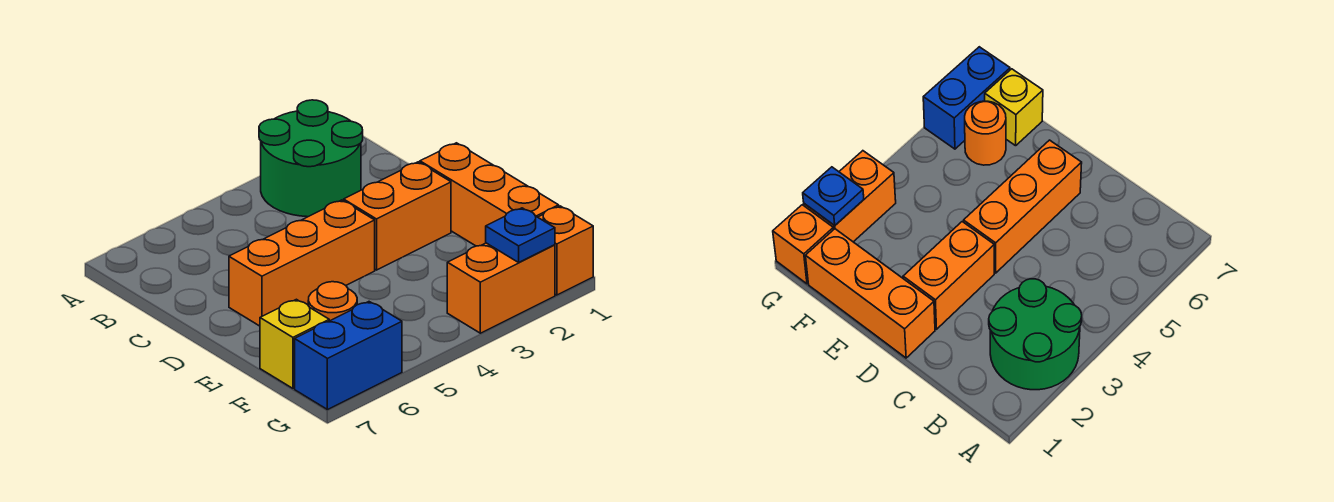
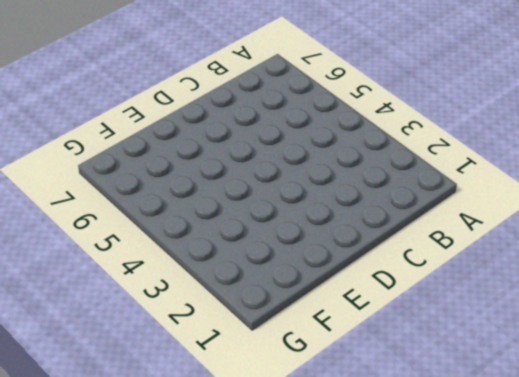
none -> green round brick A2:B3 level 1
none -> orange brick D1:F1 level 1

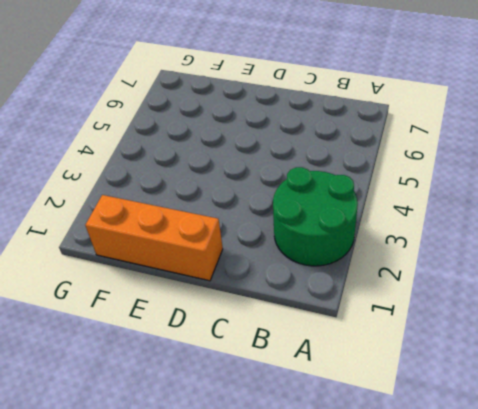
none -> orange brick D2:D3 level 1
none -> orange brick D4:D6 level 1

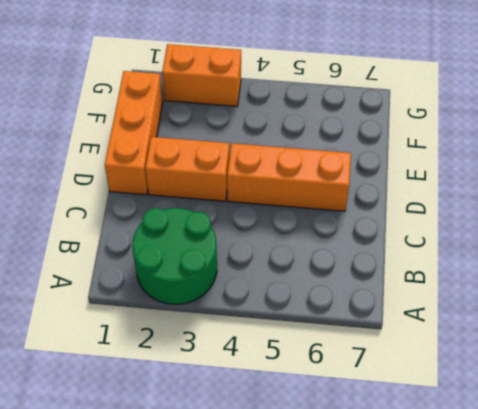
none -> orange round brick F6 level 1
none -> yellow brick F7 level 1

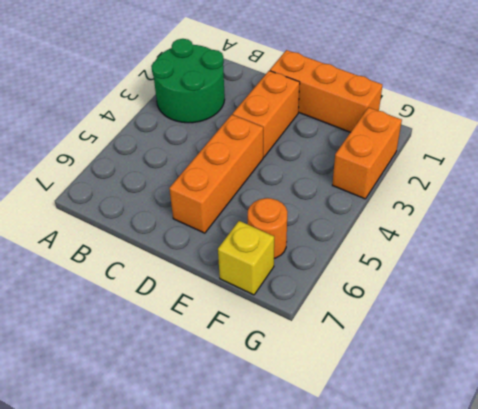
none -> orange brick G1 level 1
none -> blue brick G6:G7 level 1

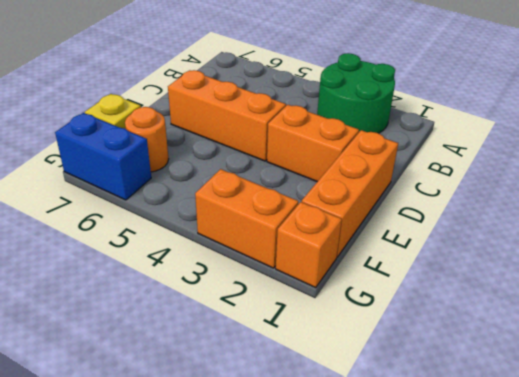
none -> blue plate G2 level 2

